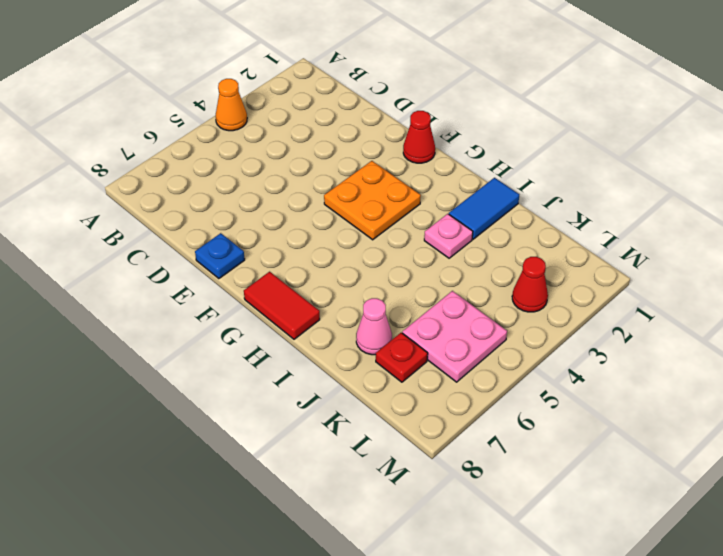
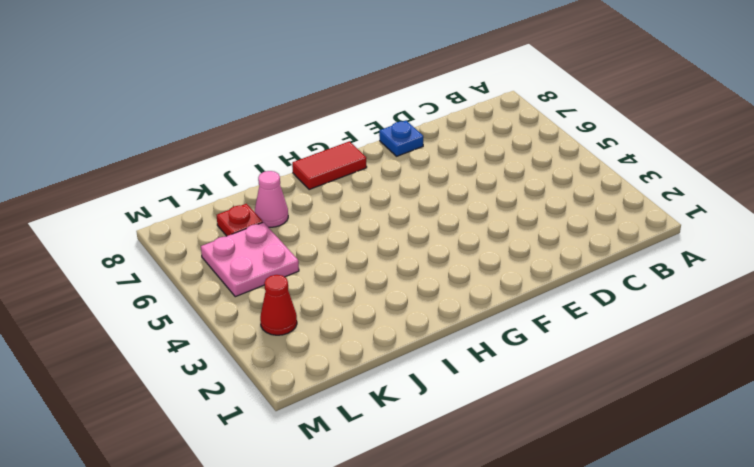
none -> orange cone A4 level 1
none -> red cone F1 level 1

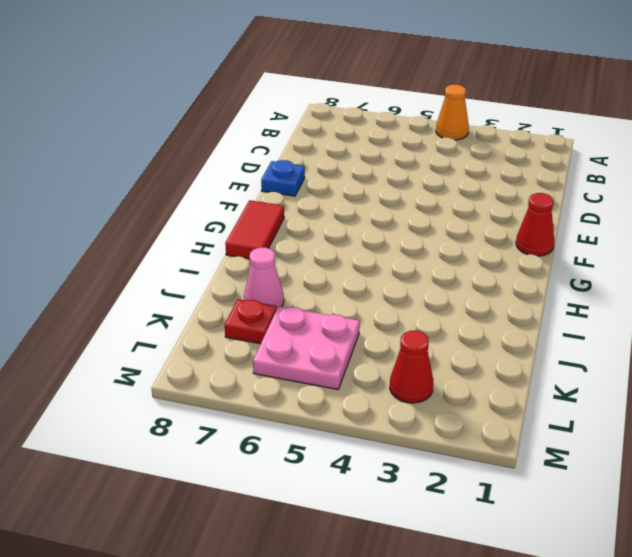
none -> orange plate F3:G4 level 1
none -> blue tile I1:I2 level 1

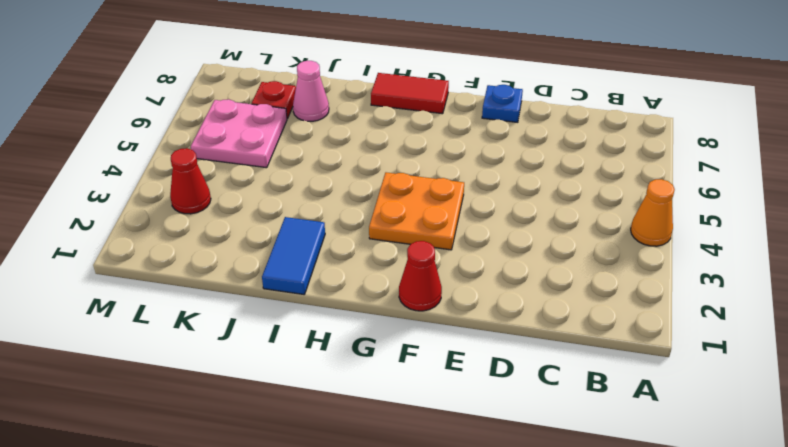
none -> pink plate I3 level 1

